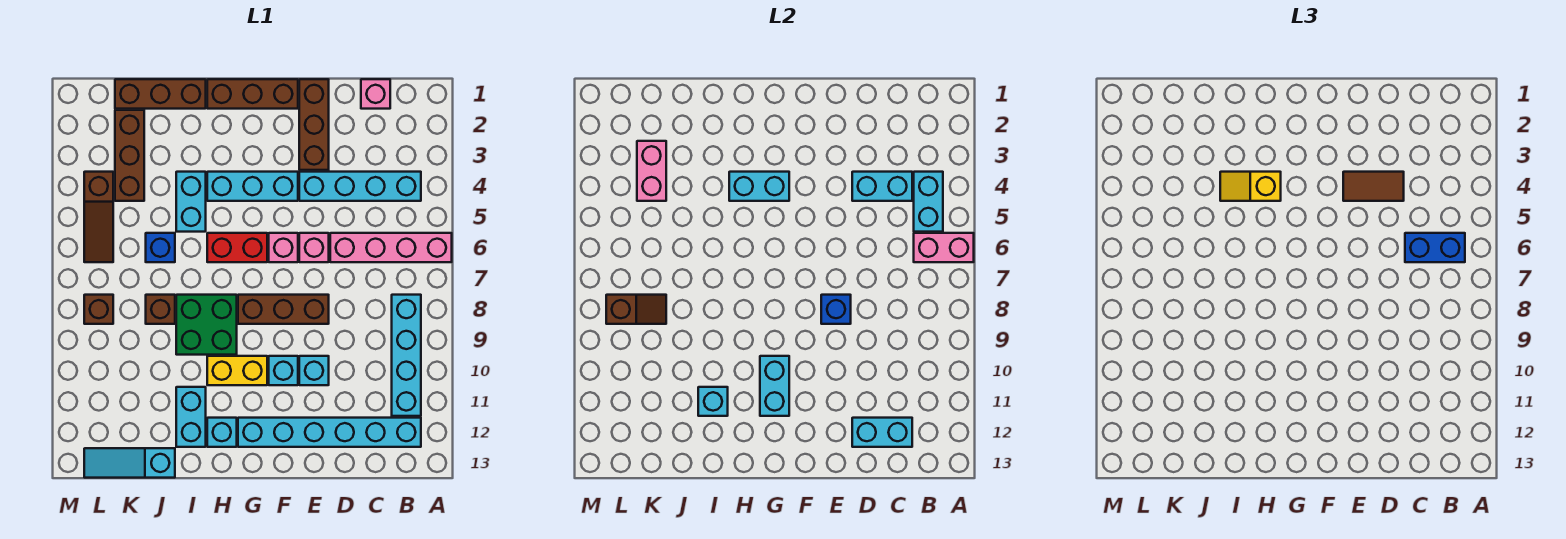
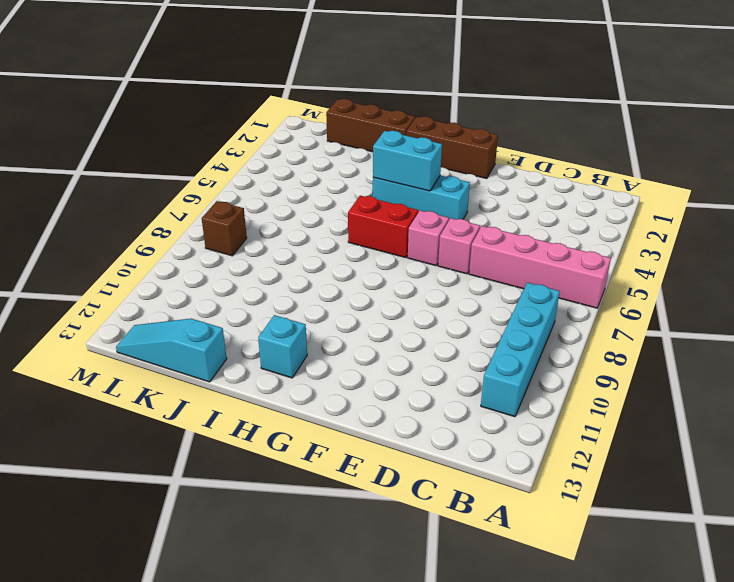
none -> cyan brick B4:E4 level 1
none -> cyan brick B12:G12 level 1
none -> pink brick C1 level 1
none -> brown brick E1:E3 level 1

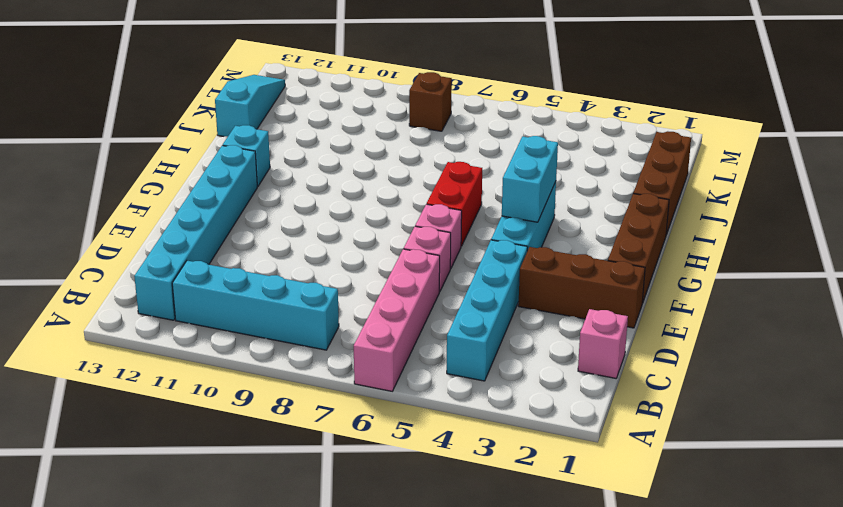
none -> brown brick E8:G8 level 1
none -> cyan brick E10 level 1
none -> cyan brick F10 level 1
none -> yellow brick G10:H10 level 1

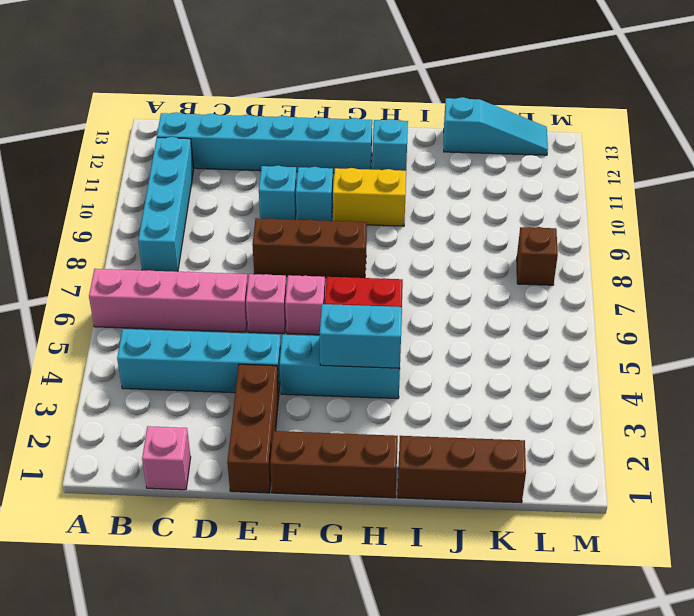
none -> green brick H8:I9 level 1
none -> cyan brick I4:I5 level 1
none -> cyan brick I11:I12 level 1
none -> blue brick J6 level 1

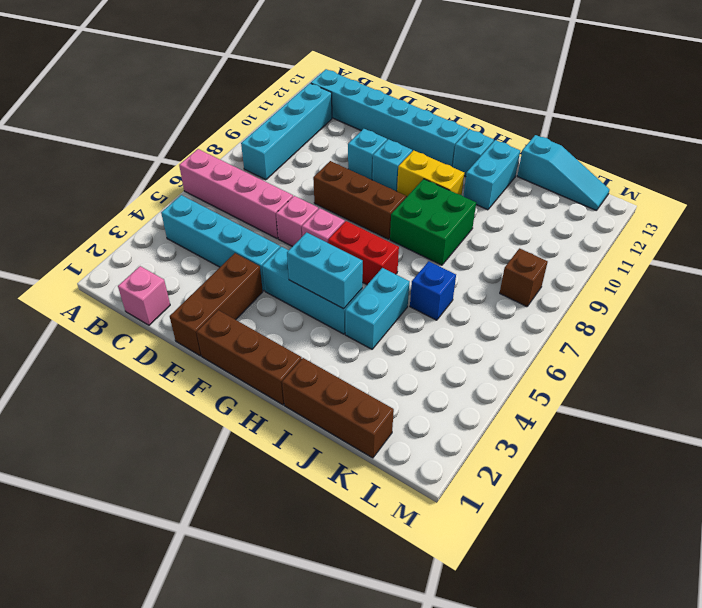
none -> brown brick J8 level 1
none -> brown brick K2:K4 level 1
none -> brown slope L4:L6 level 1 top 4
none -> pink brick A6:B6 level 2

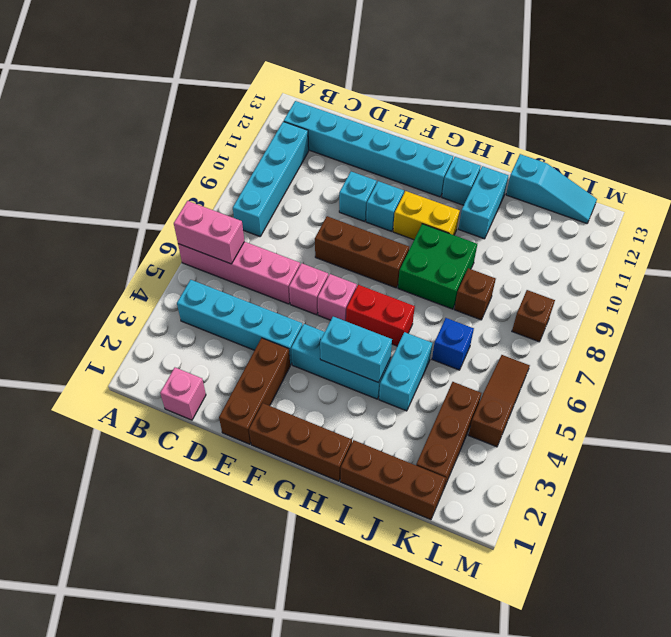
none -> cyan brick B4:B5 level 2
none -> cyan brick C4:D4 level 2
none -> cyan brick C12:D12 level 2
none -> blue brick E8 level 2

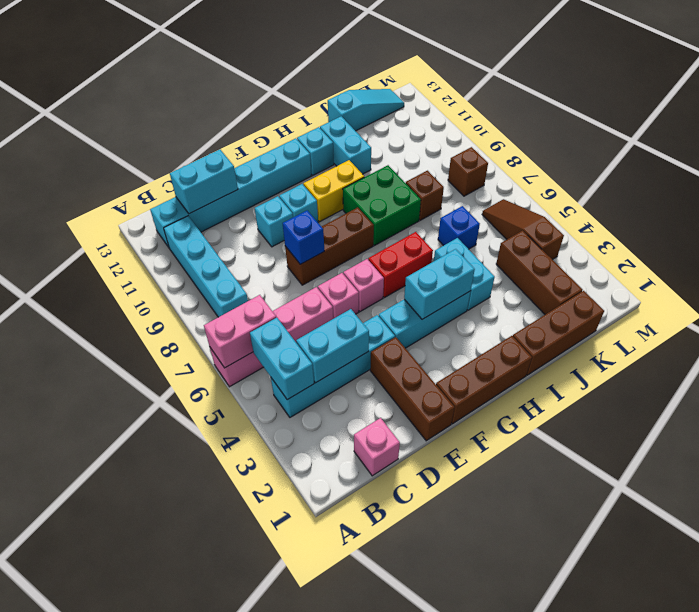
none -> cyan brick G10:G11 level 2
none -> cyan brick I11 level 2
none -> pink brick K3:K4 level 2
none -> brown slope K8:L8 level 2 top L

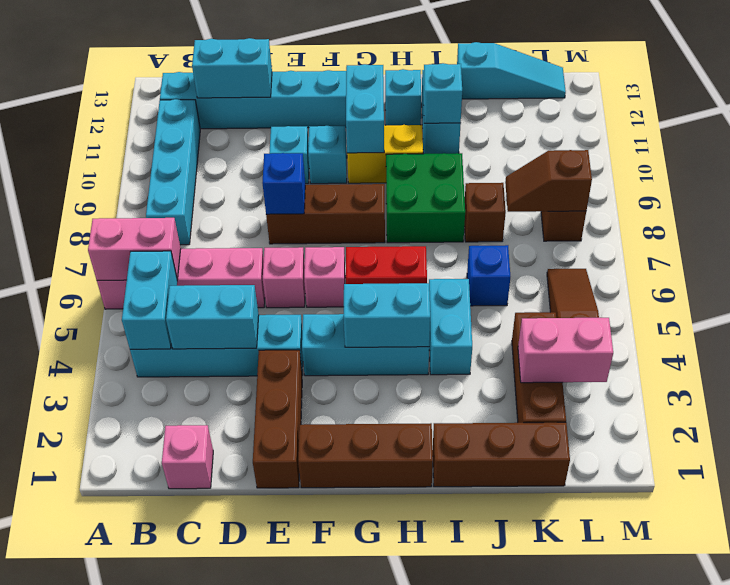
pink brick K3:L3 level 2 -> pink brick K3:K4 level 2
none -> blue brick B6:C6 level 3
none -> brown tile D4:E4 level 3
none -> yellow slope H4:I4 level 3 top H

